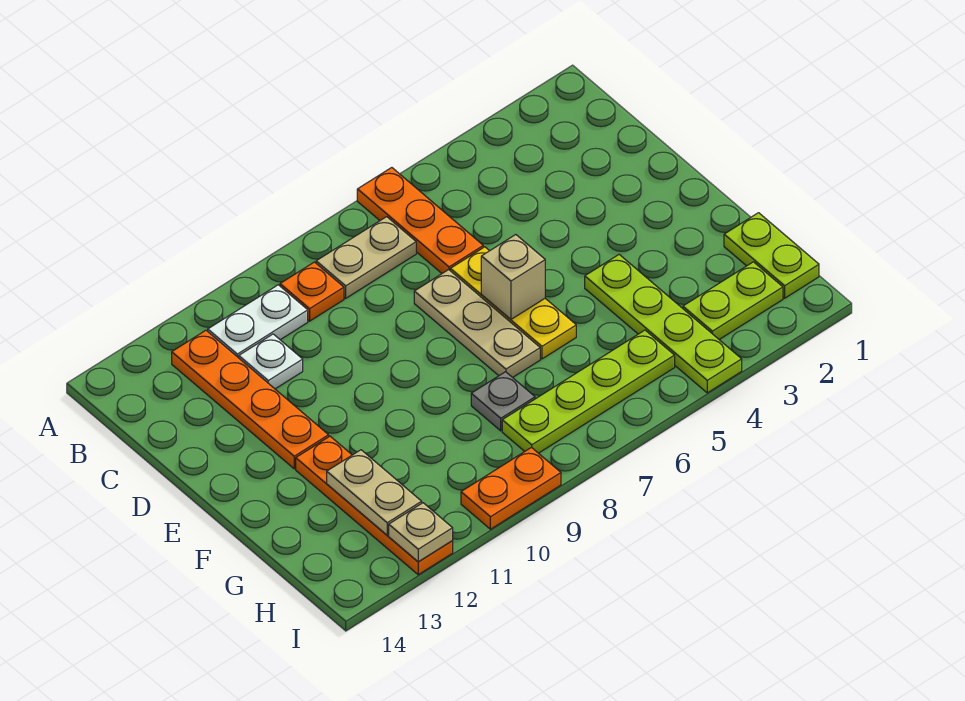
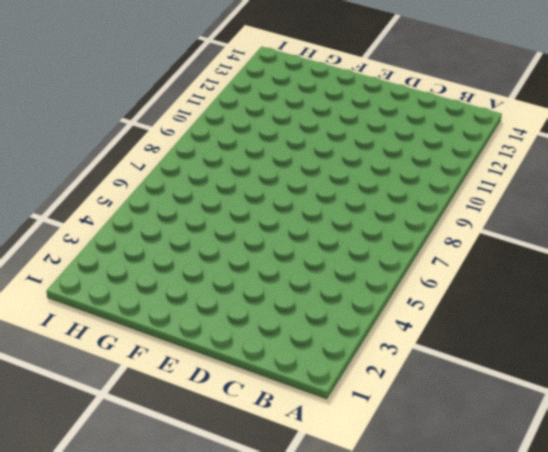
none -> orange plate A6:C6 level 1
none -> tan plate B7:B8 level 1
none -> orange plate B9 level 1

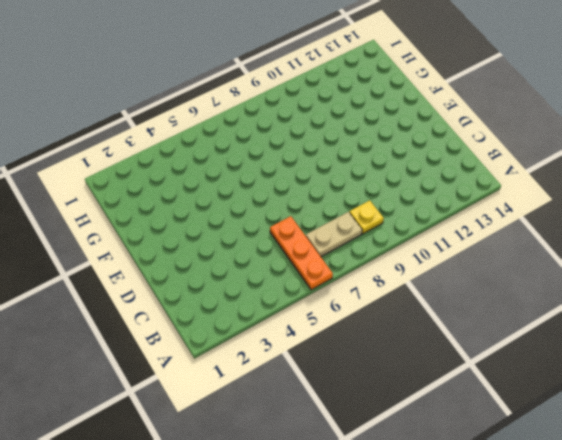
yellow plate B9 level 1 -> orange plate B9 level 1
none -> white plate B10:B11 level 1
none -> orange plate B12:E12 level 1
none -> white plate C11 level 1

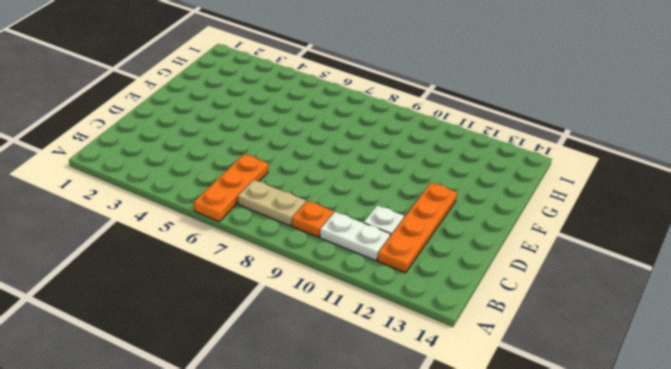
none -> yellow plate D6:F6 level 1
none -> tan plate D7:F7 level 1
none -> lime plate F4:I4 level 1

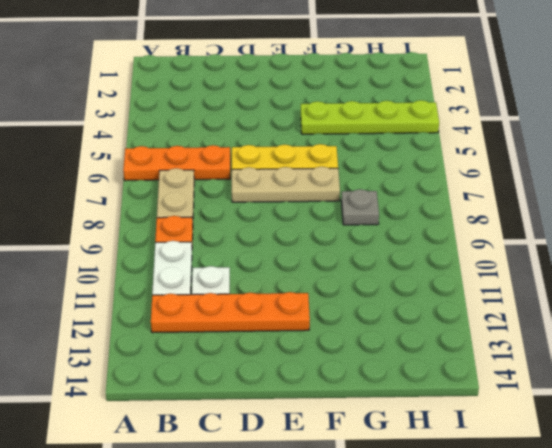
none -> orange plate F12:I12 level 1
none -> lime plate G1:H1 level 1
none -> lime plate H2:H3 level 1

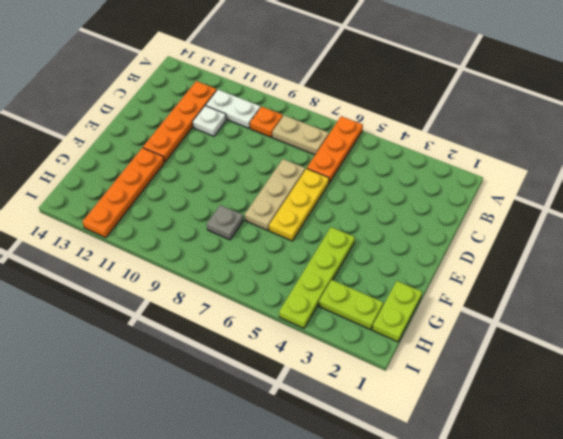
none -> lime plate H5:H8 level 1
none -> orange plate I9:I10 level 1
none -> tan brick E6 level 2

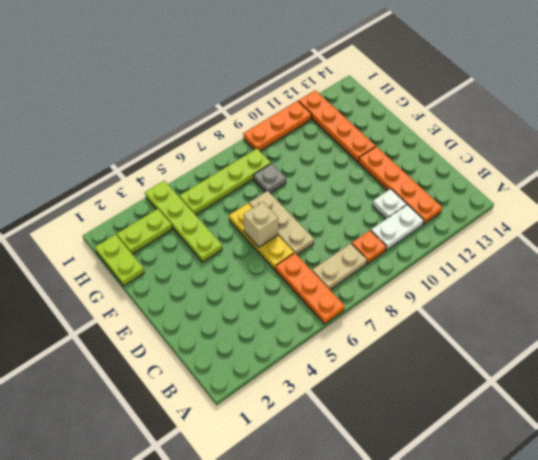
orange plate I9:I11 level 1 -> orange plate I9:I10 level 1
none -> tan plate G12:H12 level 2
none -> tan plate I12 level 2

